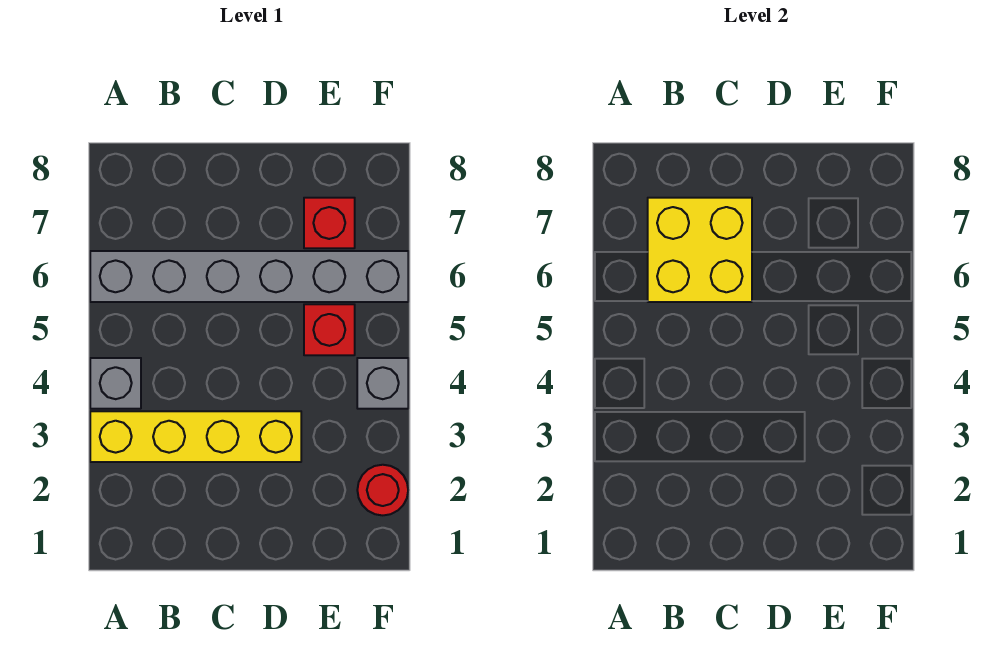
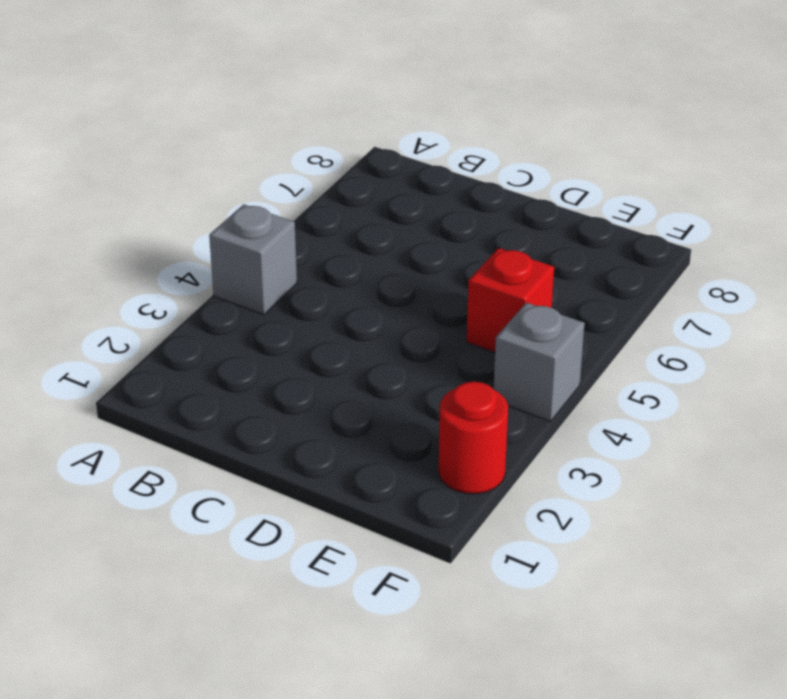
none -> yellow brick A3:D3 level 1
none -> grey brick A6:F6 level 1

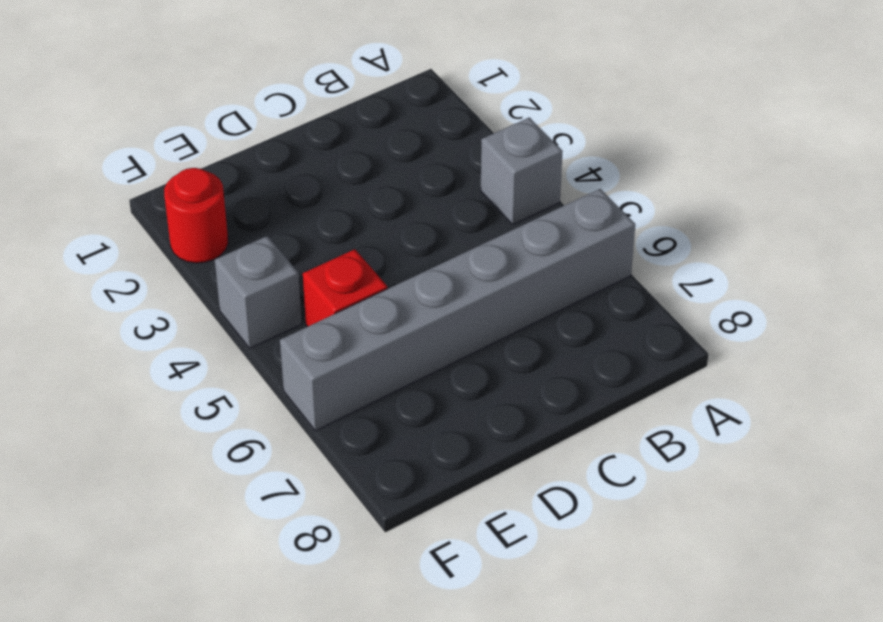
none -> yellow brick A3:D3 level 1
none -> red brick E7 level 1

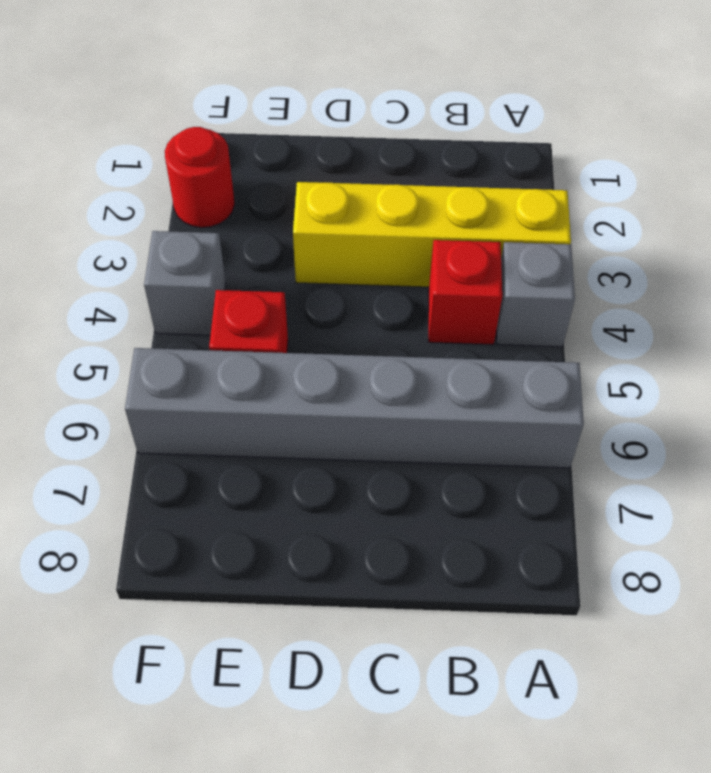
red brick B4 level 1 -> red brick E7 level 1
none -> yellow brick B6:C7 level 2

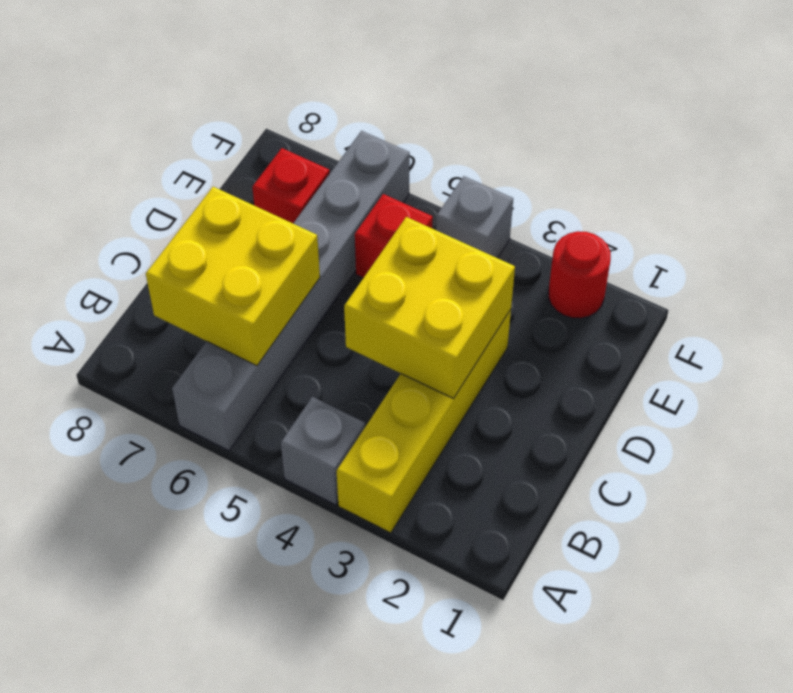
yellow brick C3:D4 level 2 -> none

